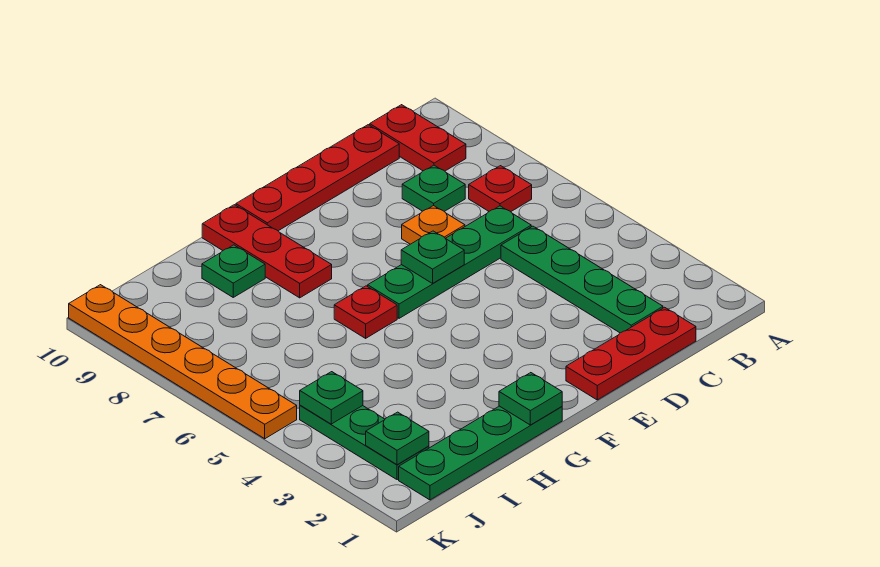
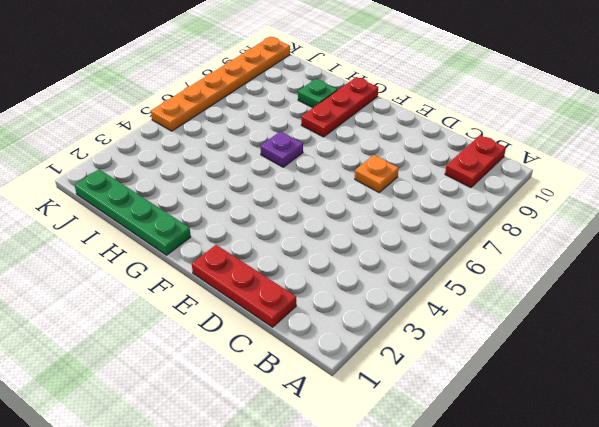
purple plate G6 level 1 -> red plate G6 level 1
none -> red plate B7 level 1
none -> green plate C2:C5 level 1
none -> green plate C6:F6 level 1

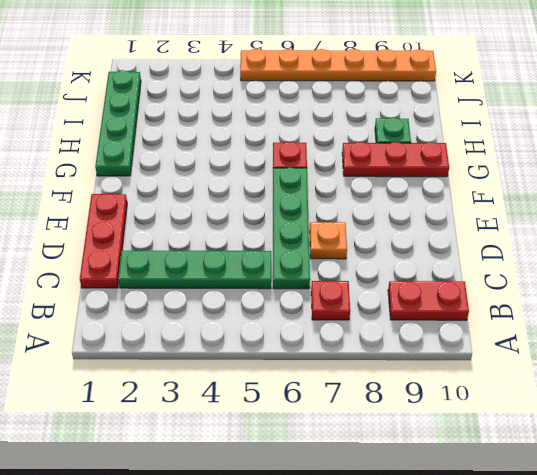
none -> green plate C8 level 1
none -> red plate C10:F10 level 1
none -> green plate J2:J4 level 1

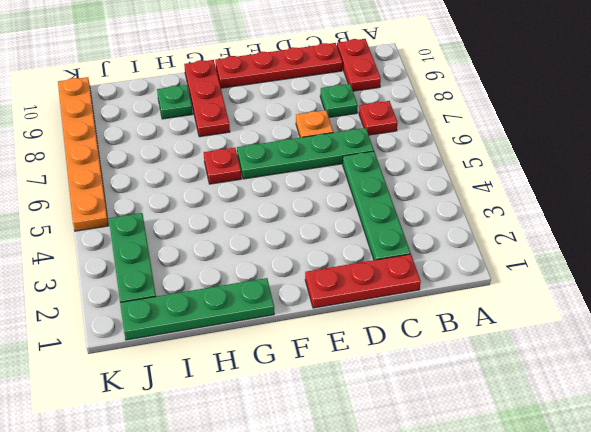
none -> green plate E6 level 2
none -> green plate G1 level 2
none -> green plate J2 level 2

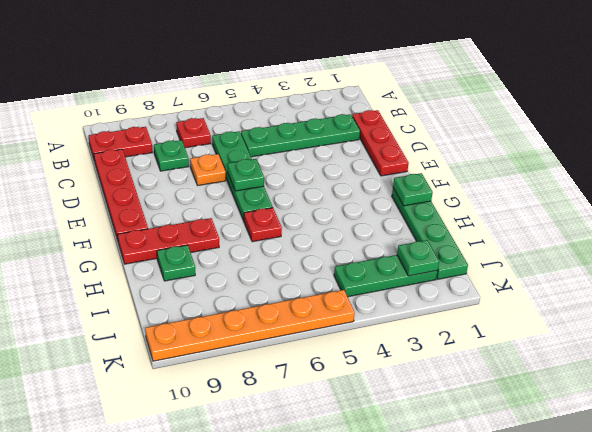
none -> green plate J4 level 2

